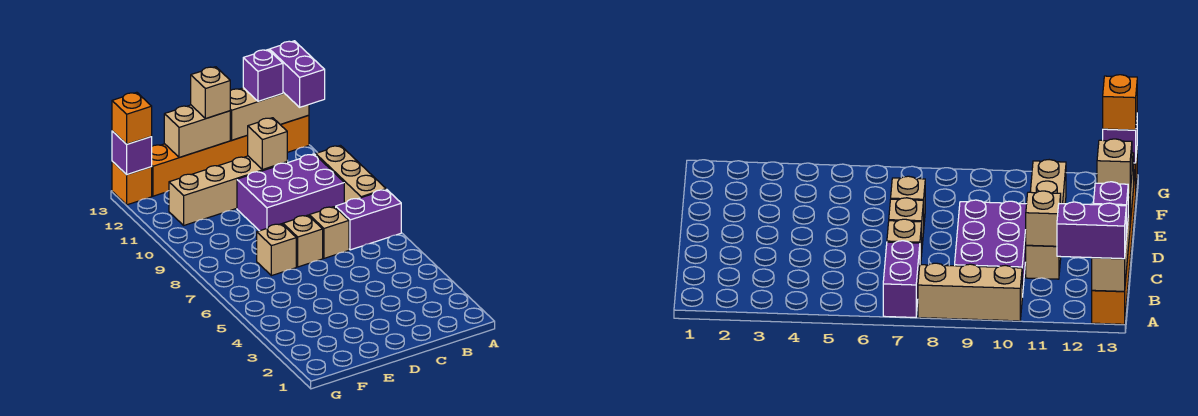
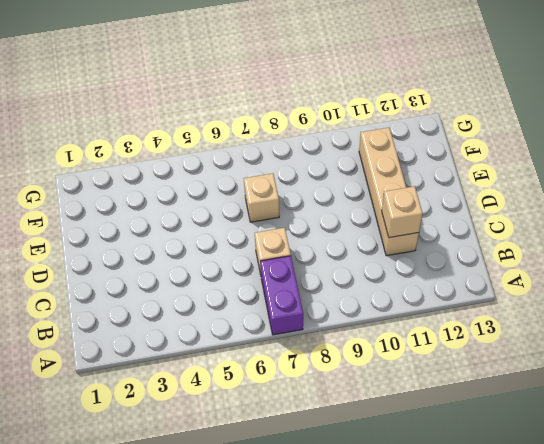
none -> tan brick A8:A10 level 1
none -> orange brick A13:F13 level 1
none -> purple brick B9:D10 level 1

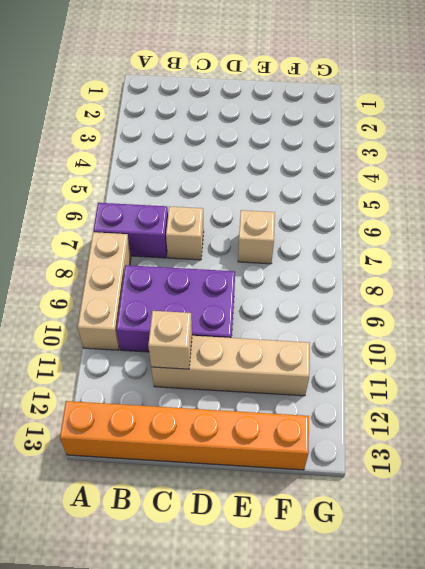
none -> tan brick D7 level 1
none -> orange brick G13 level 1
none -> tan brick A13:C13 level 2

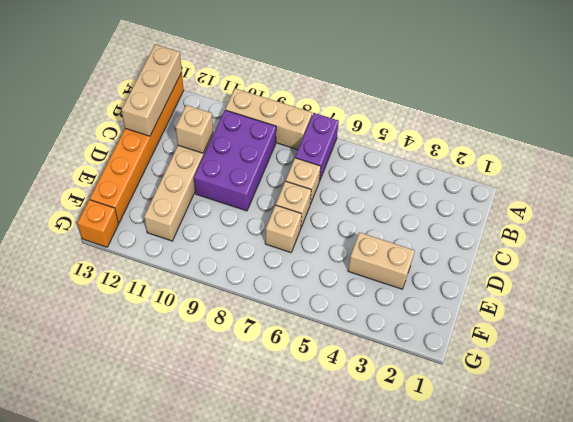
tan brick E3:E4 level 1 -> tan brick D13:E13 level 2
none -> purple brick G13 level 2
none -> purple brick A12:A13 level 3
none -> purple brick B13 level 3

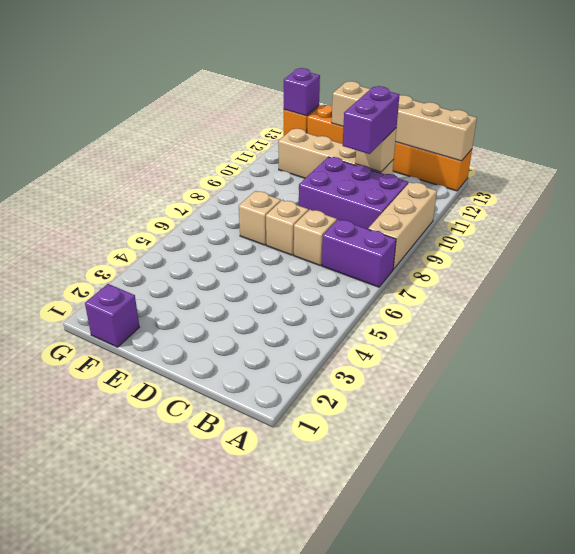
purple brick C10:C11 level 3 -> purple brick A12:A13 level 3
purple brick F1 level 1 -> purple brick B13 level 3
none -> tan brick D13 level 3
none -> orange brick G13 level 3

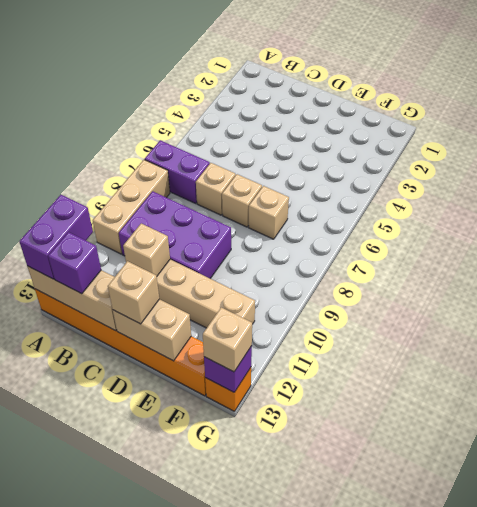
tan brick G13 level 3 -> orange brick G13 level 3

